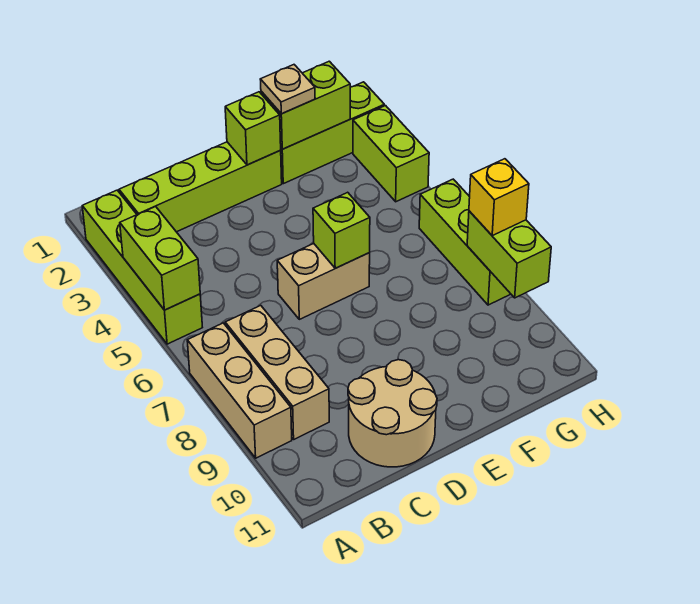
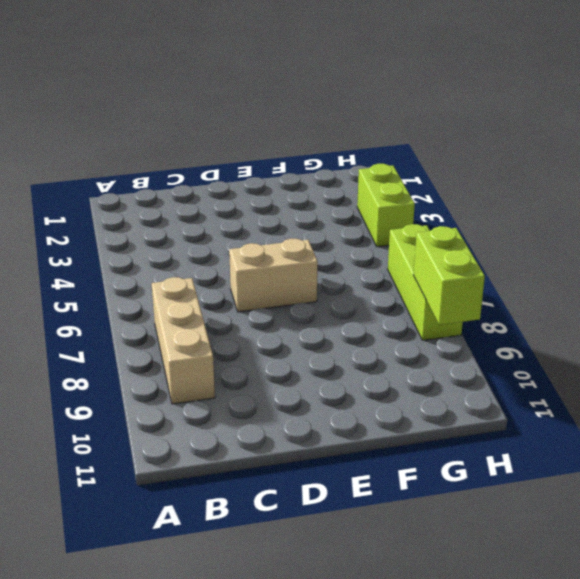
none -> lime brick A2:A5 level 1
none -> tan brick A7:A9 level 1
none -> lime brick B2:E2 level 1

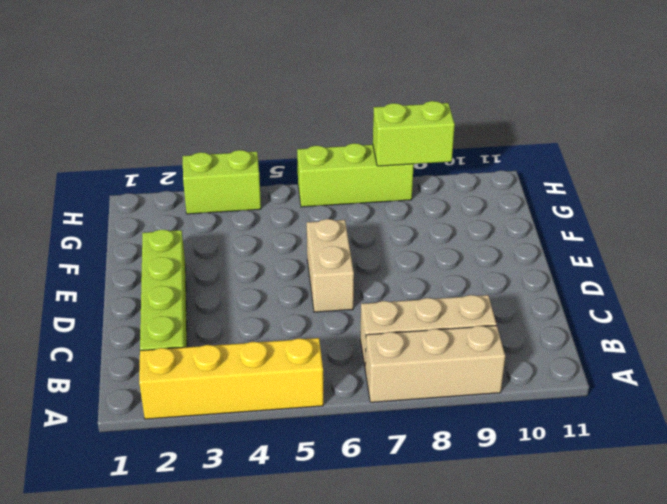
yellow brick A2:A5 level 1 -> lime brick A2:A5 level 1
none -> tan round brick C10:D11 level 1
none -> lime brick F2:H2 level 1
none -> lime brick A4:A5 level 2

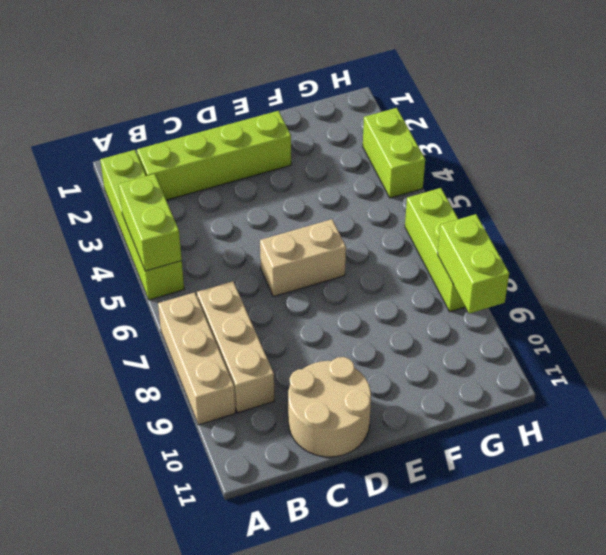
none -> lime brick F2:H2 level 1
none -> lime brick E2 level 2
none -> lime brick E6 level 2

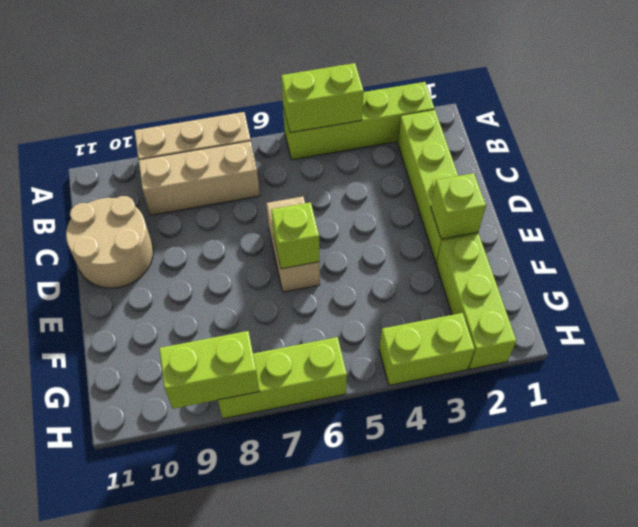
none -> lime brick F2:G2 level 2
none -> tan plate F2 level 3
none -> yellow brick H8 level 3

